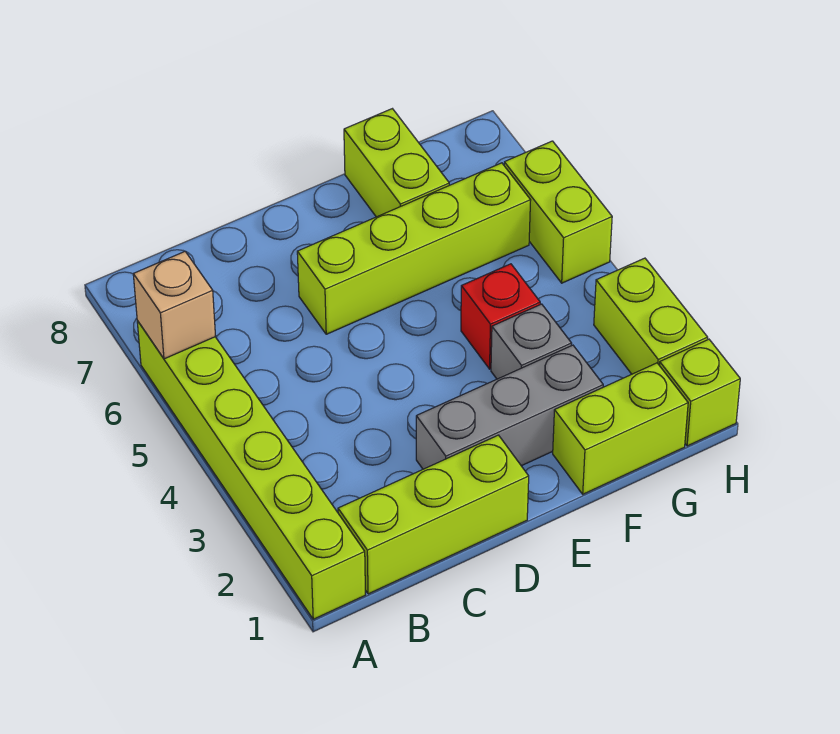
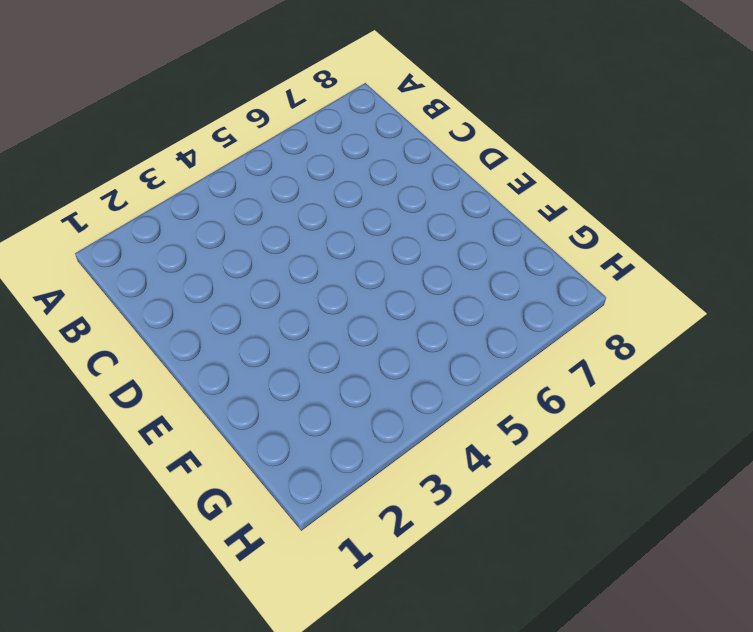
none -> lime brick A1:A6 level 1
none -> lime brick B1:D1 level 1
none -> grey brick D2:F2 level 1

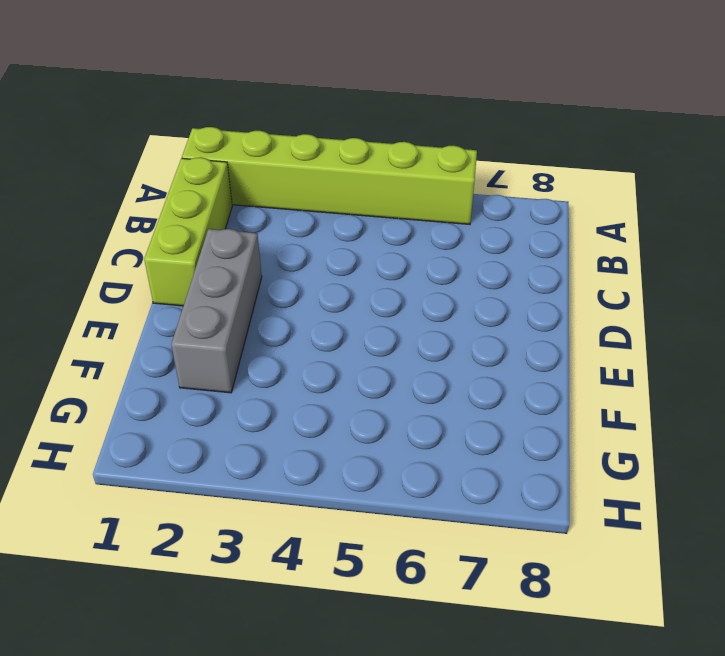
none -> lime brick D6:G6 level 1
none -> lime brick F1:G1 level 1
none -> grey brick F3 level 1

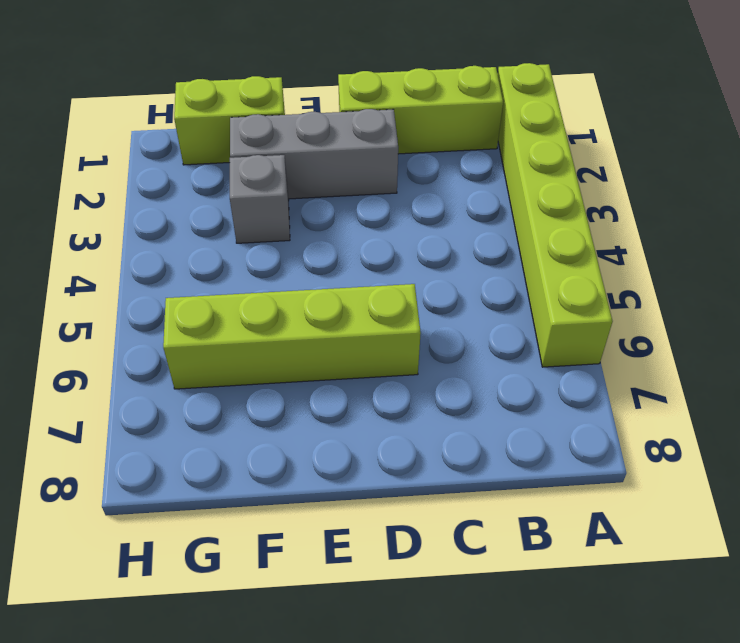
none -> red brick F4 level 1
none -> lime brick F7:F8 level 1
none -> lime brick H1 level 1

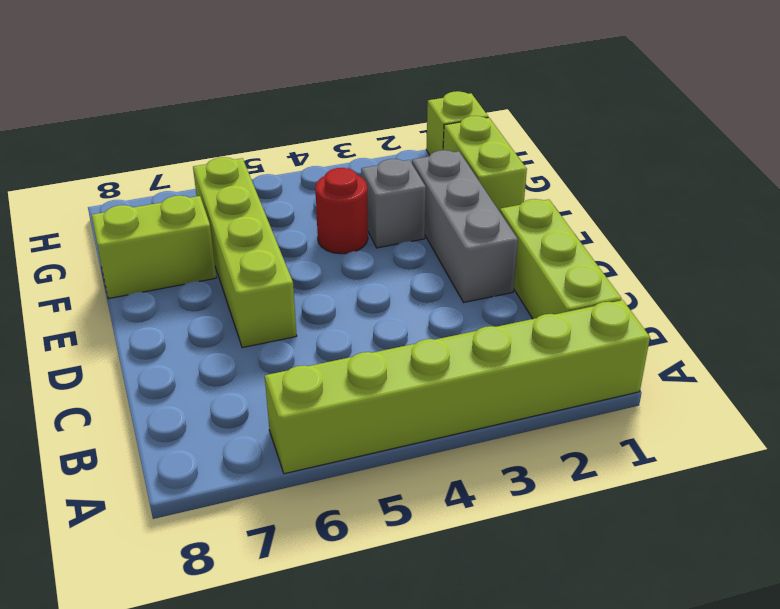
red round brick F4 level 1 -> red brick F4 level 1
none -> lime brick H2:H3 level 1
none -> lime brick H5:H6 level 1
none -> tan brick A6 level 2

